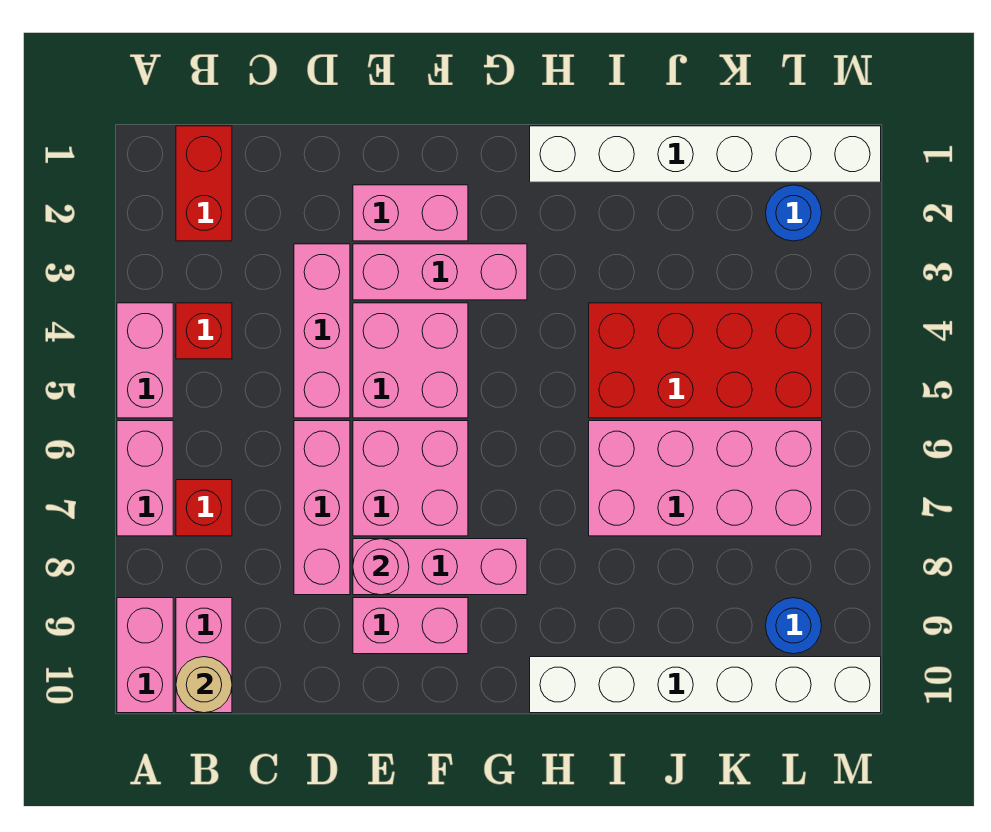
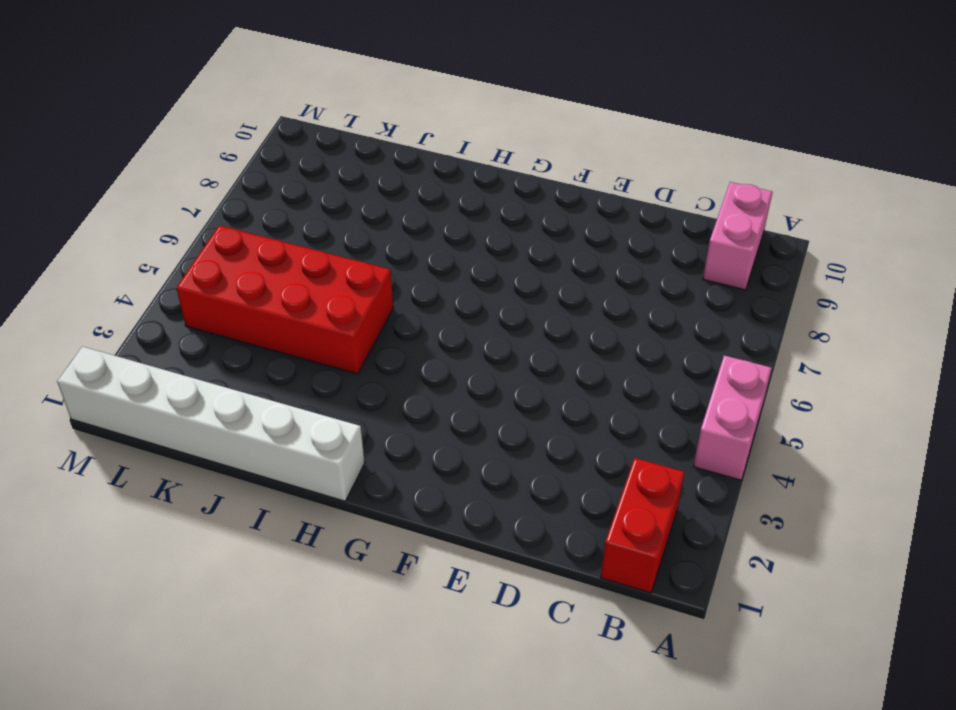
none -> pink brick A6:A7 level 1
none -> pink brick A9:A10 level 1
none -> red brick B4 level 1

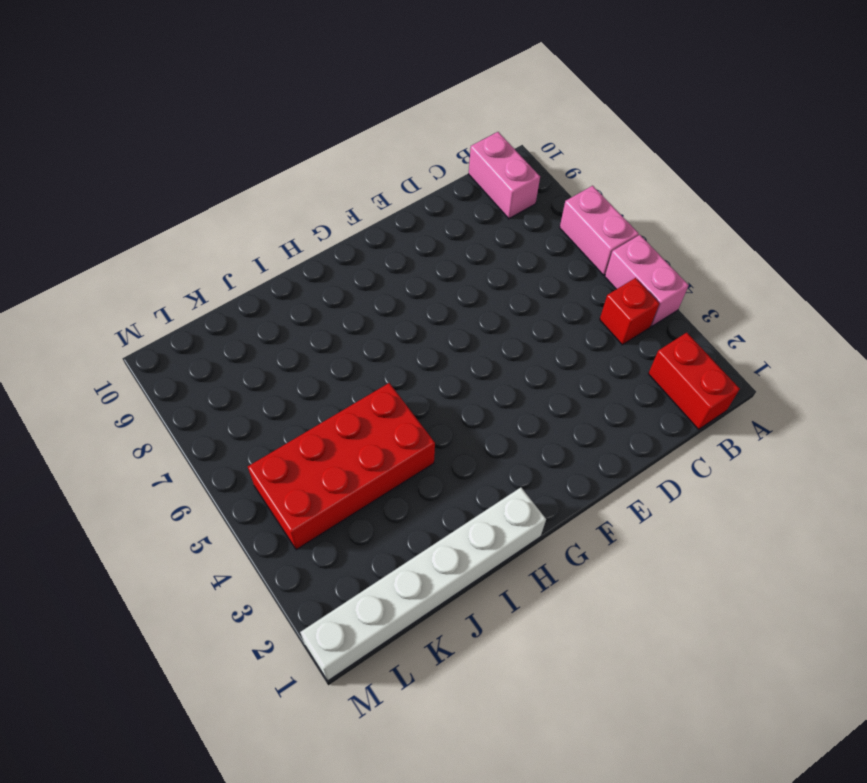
none -> pink brick A9:A10 level 1
none -> red brick B7 level 1
none -> pink brick D3:D5 level 1

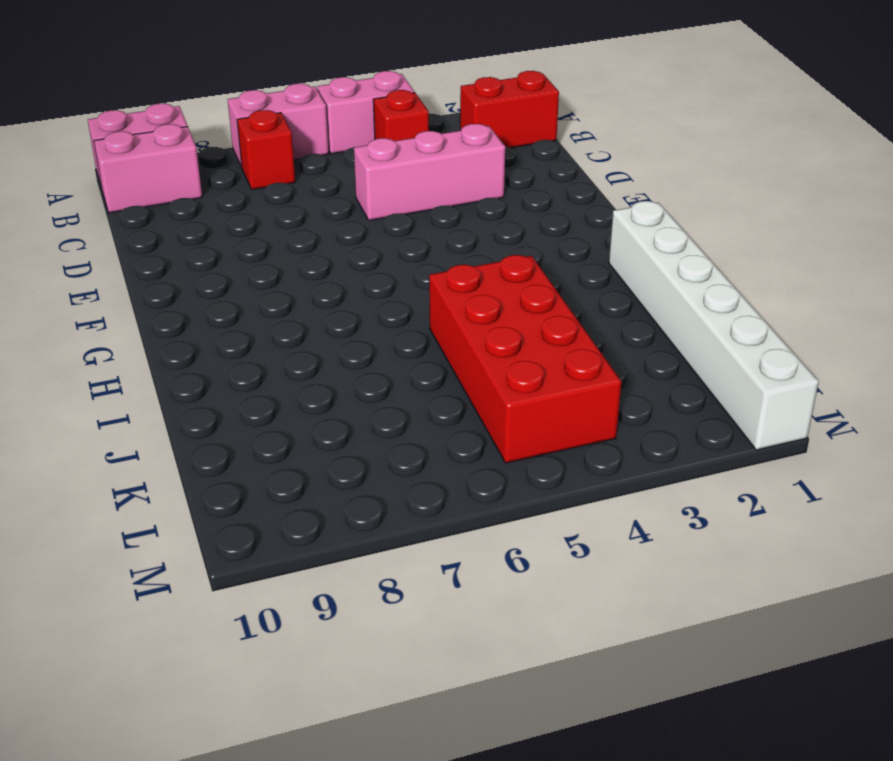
none -> pink brick D6:D8 level 1
none -> pink brick E2:F2 level 1
none -> pink brick E3:G3 level 1

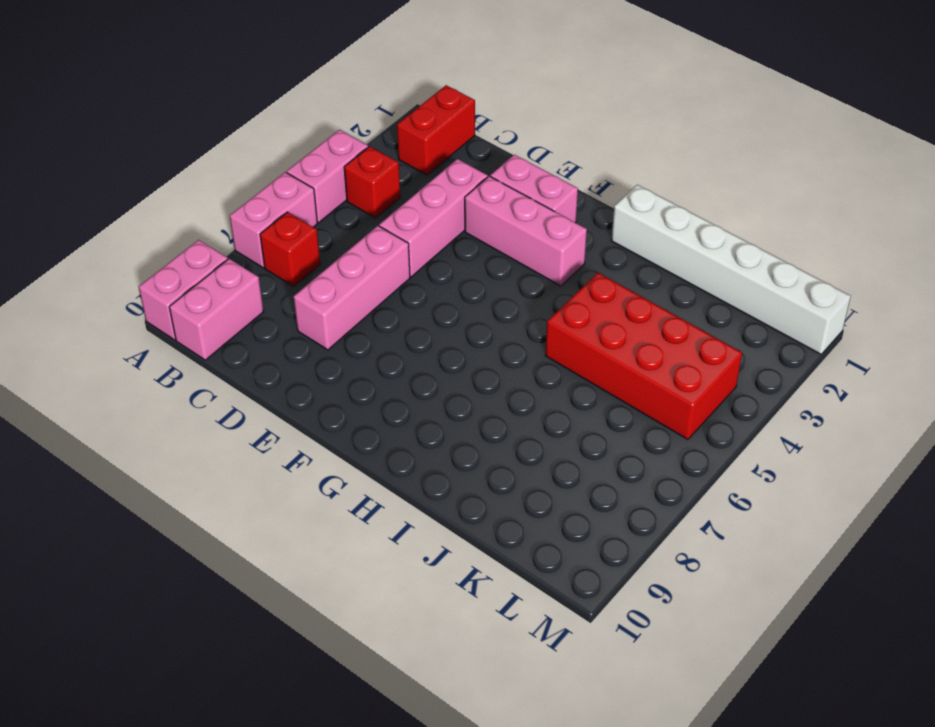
none -> pink brick E4:F5 level 1
none -> pink brick E6:F7 level 1
none -> pink brick E8:G8 level 1

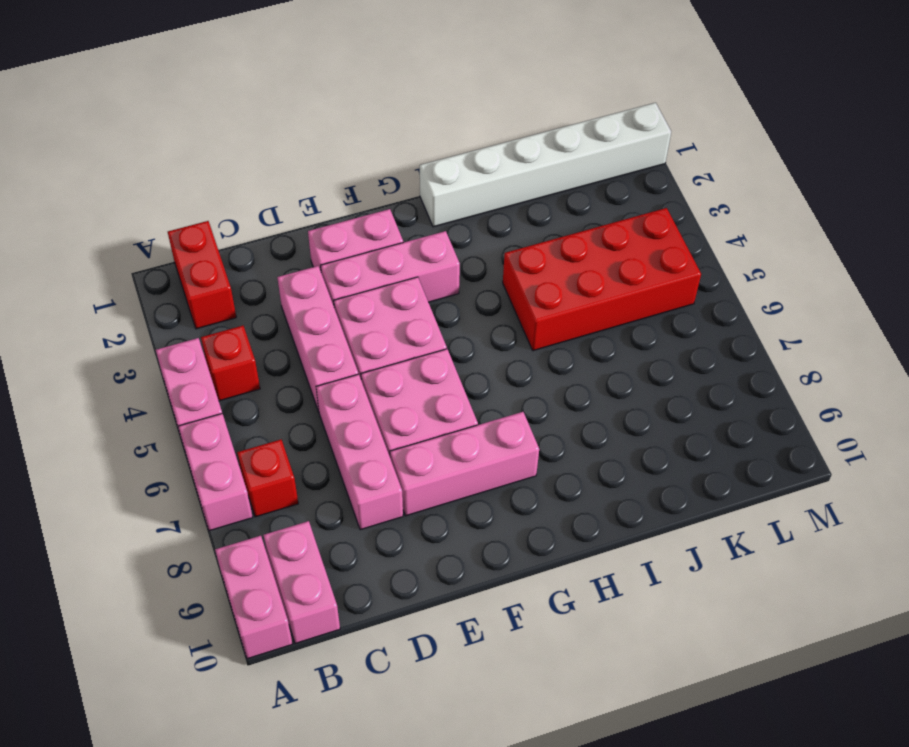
none -> pink brick E9:F9 level 1
none -> white brick H10:M10 level 1
none -> pink brick I6:L7 level 1

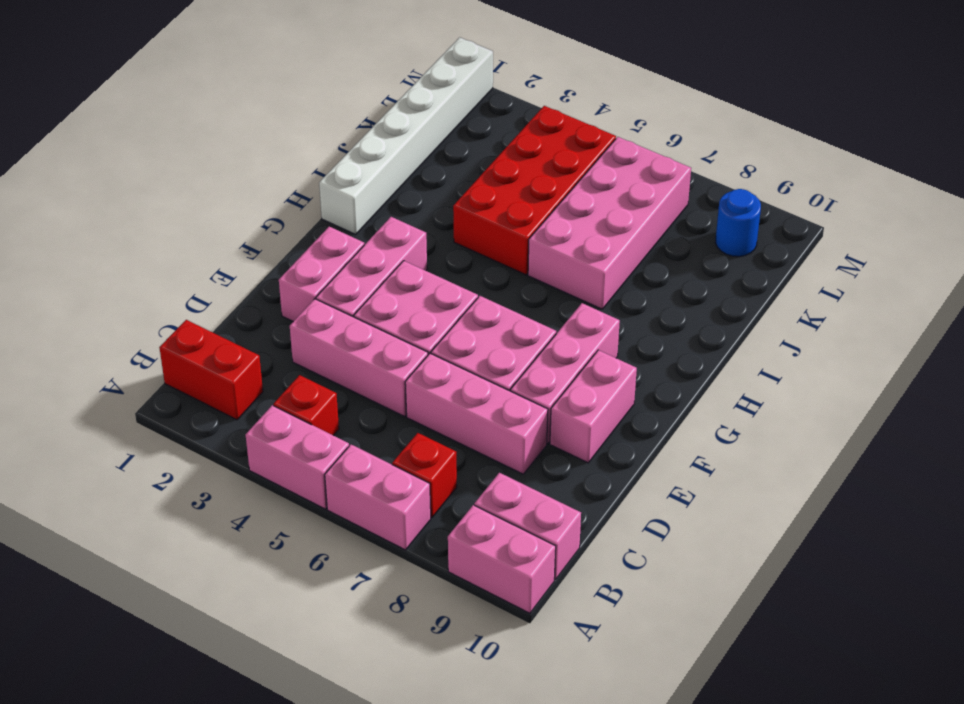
none -> white brick H10:M10 level 1
none -> blue round brick L2 level 1
none -> tan round brick B10 level 2

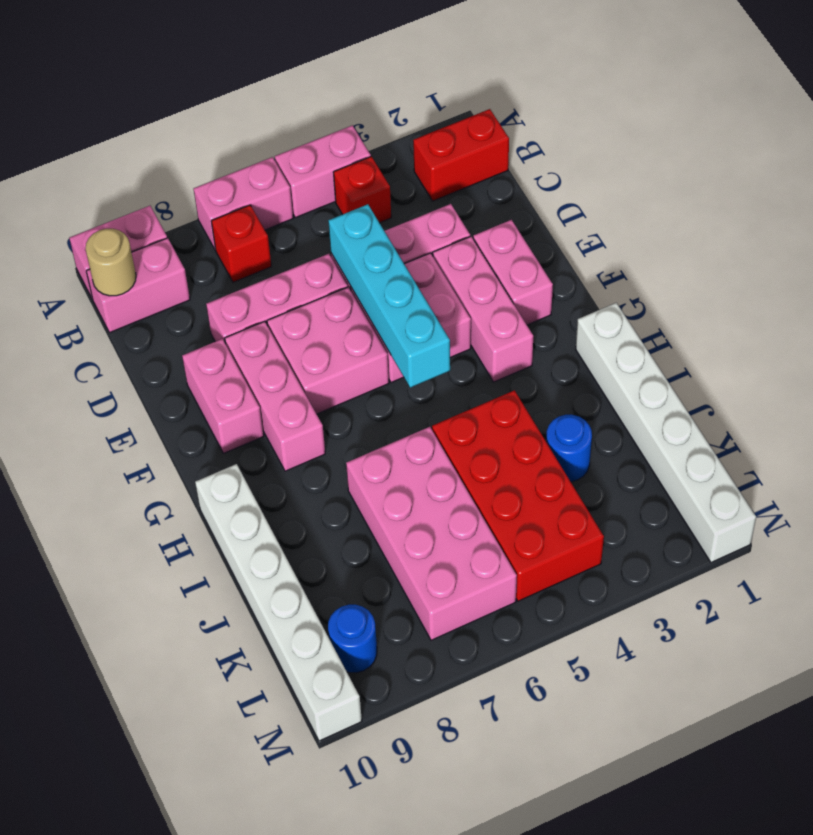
cyan brick D5:G5 level 2 -> none
blue round brick J3 level 1 -> blue round brick L2 level 1
none -> pink round brick E8 level 2

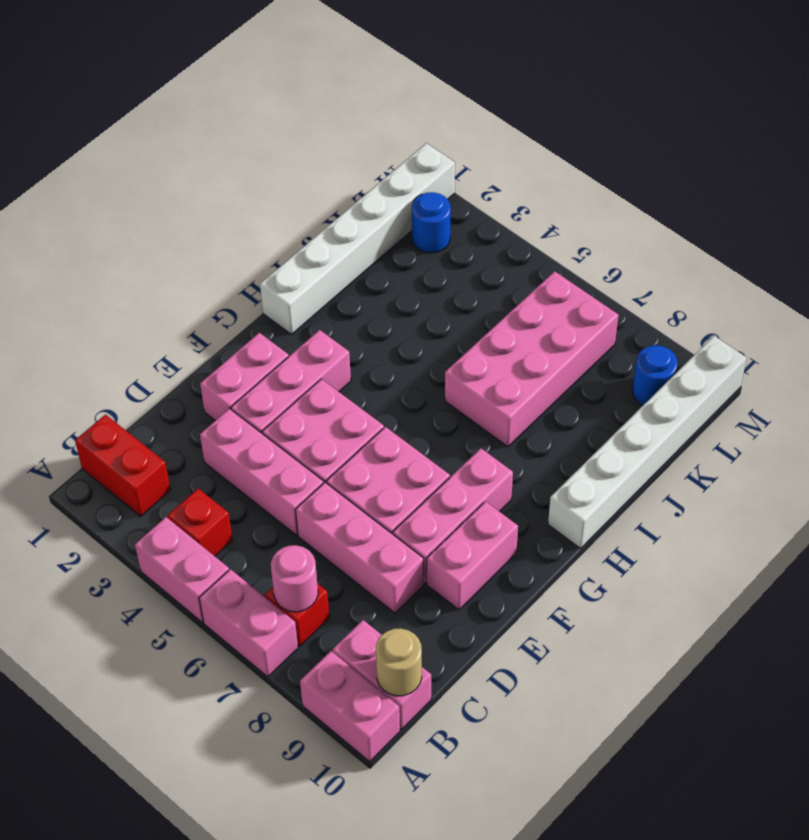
pink round brick B7 level 2 -> pink round brick E8 level 2
none -> red brick I4:L5 level 1

